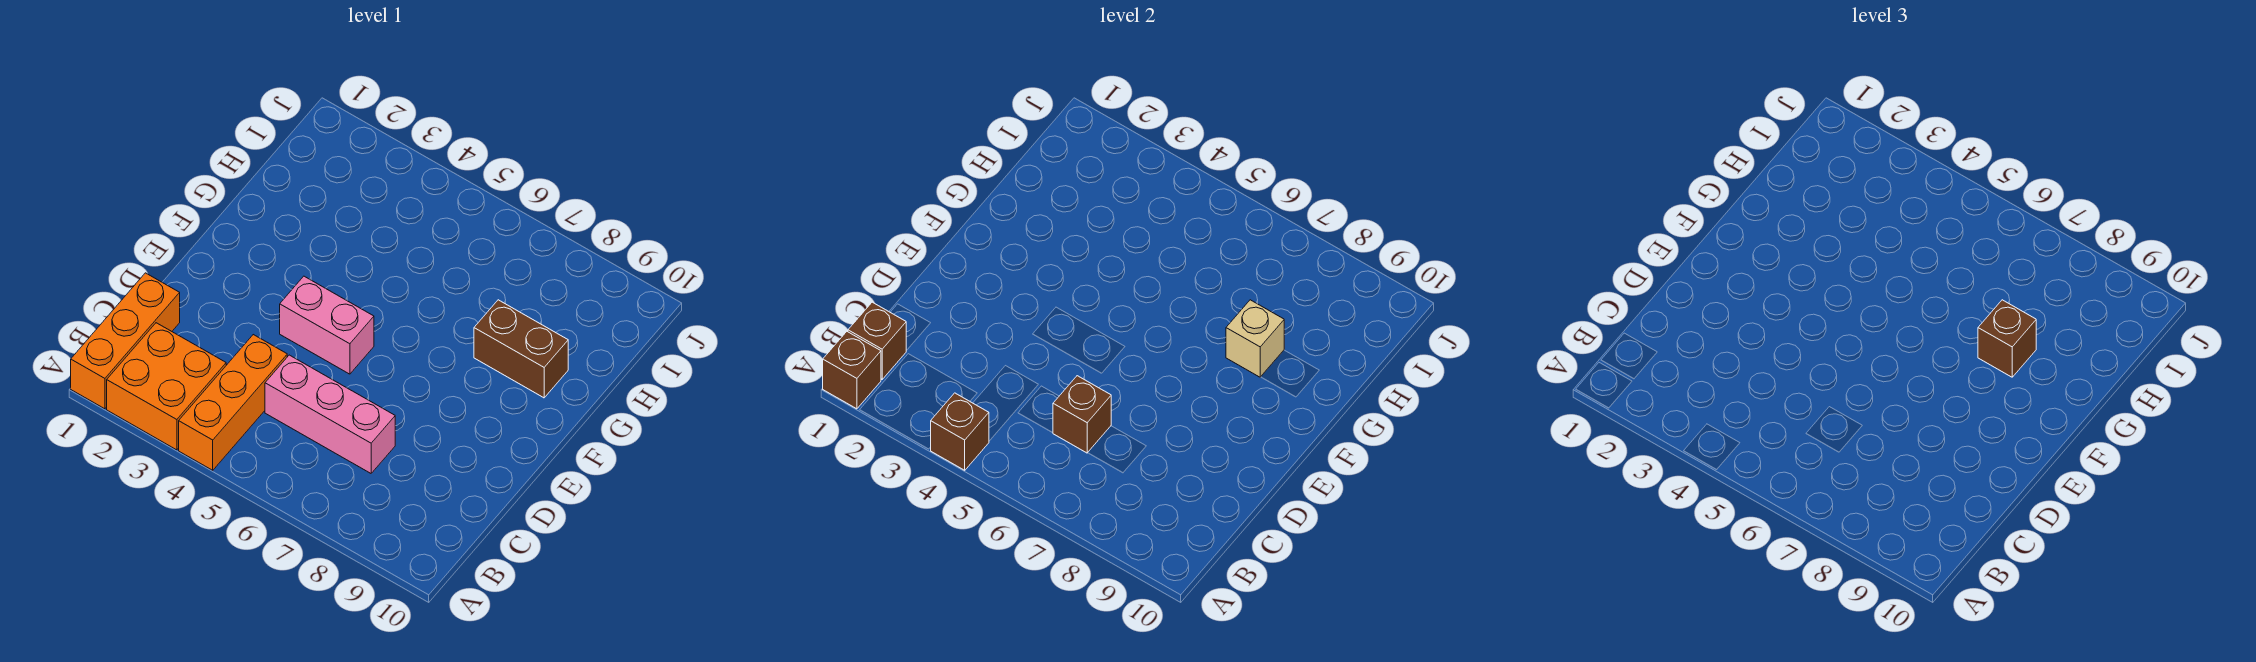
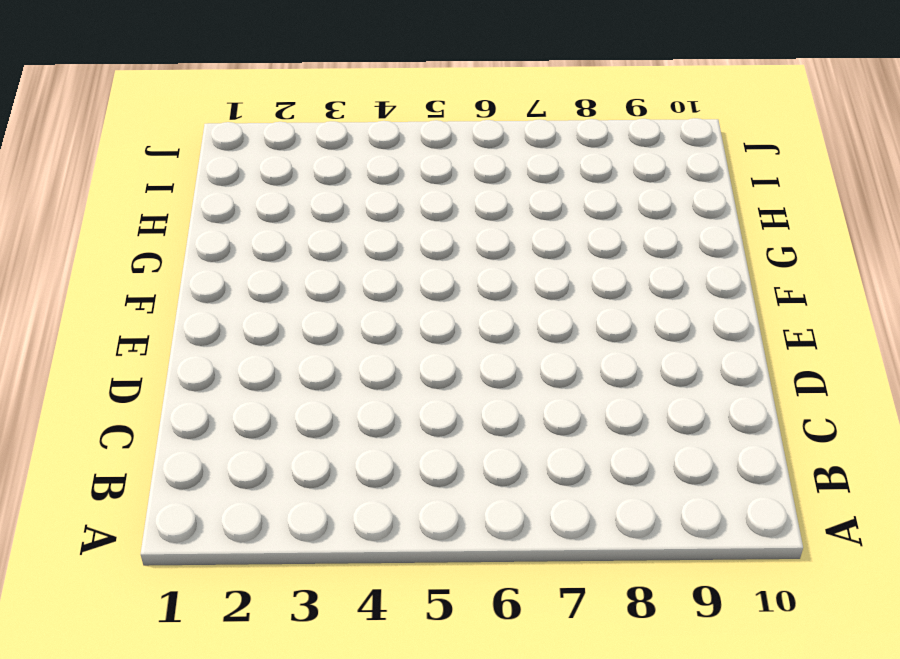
none -> orange brick A1:C1 level 1
none -> orange brick A2:B3 level 1
none -> orange brick A4:C4 level 1

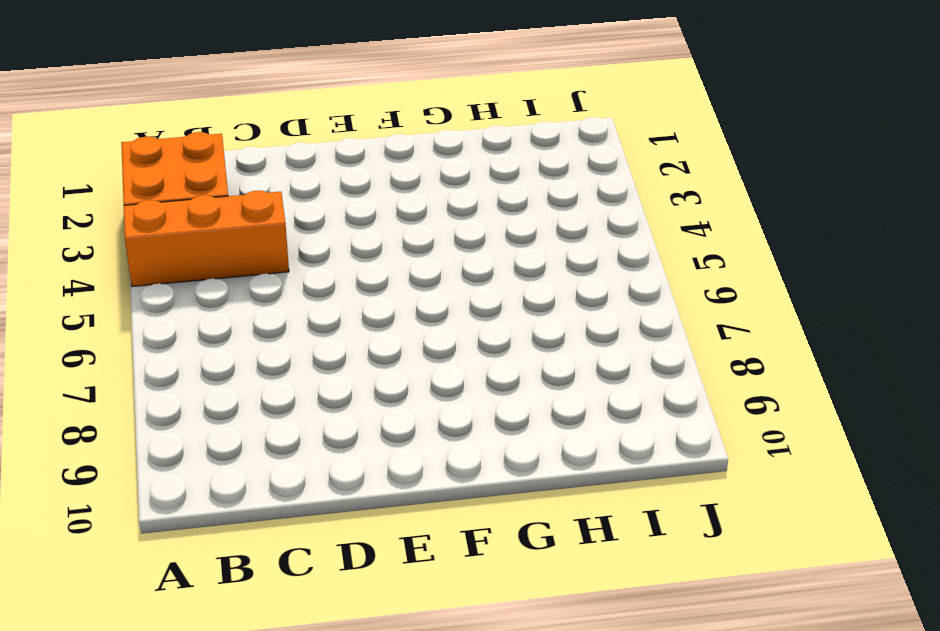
none -> orange brick A1:C1 level 1
none -> pink brick C5:C7 level 1
none -> pink brick E4:E5 level 1

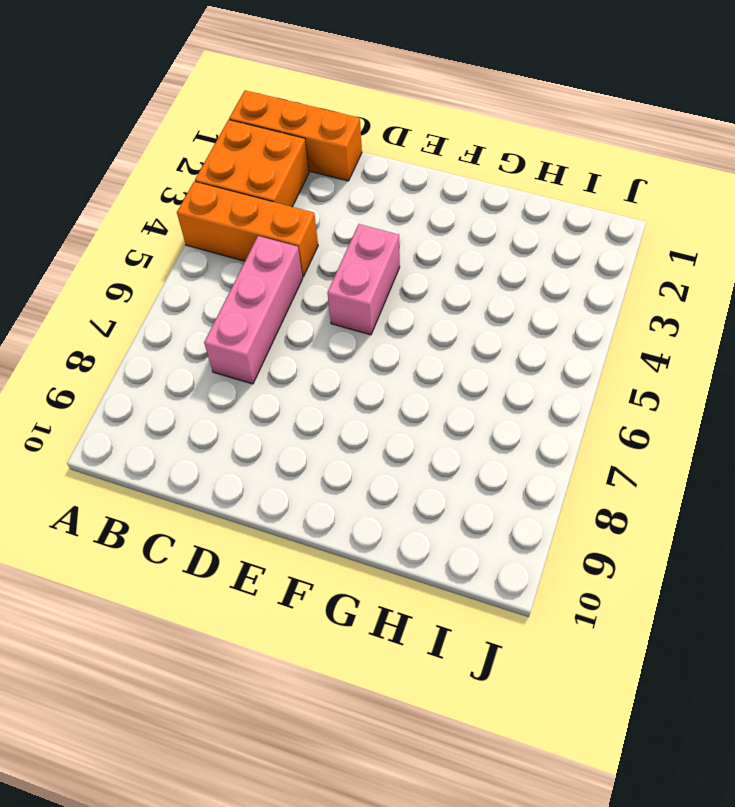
none -> brown brick G8:G9 level 1
none -> brown brick A1 level 2
none -> brown brick A4 level 2

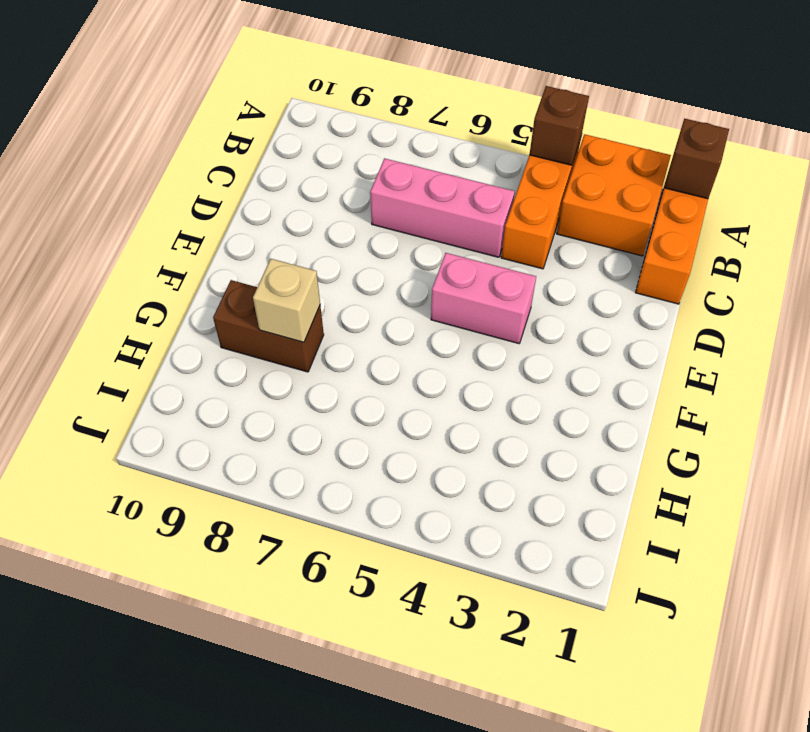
none -> brown brick B1 level 2
none -> brown brick C6 level 2
none -> brown brick G8 level 3

